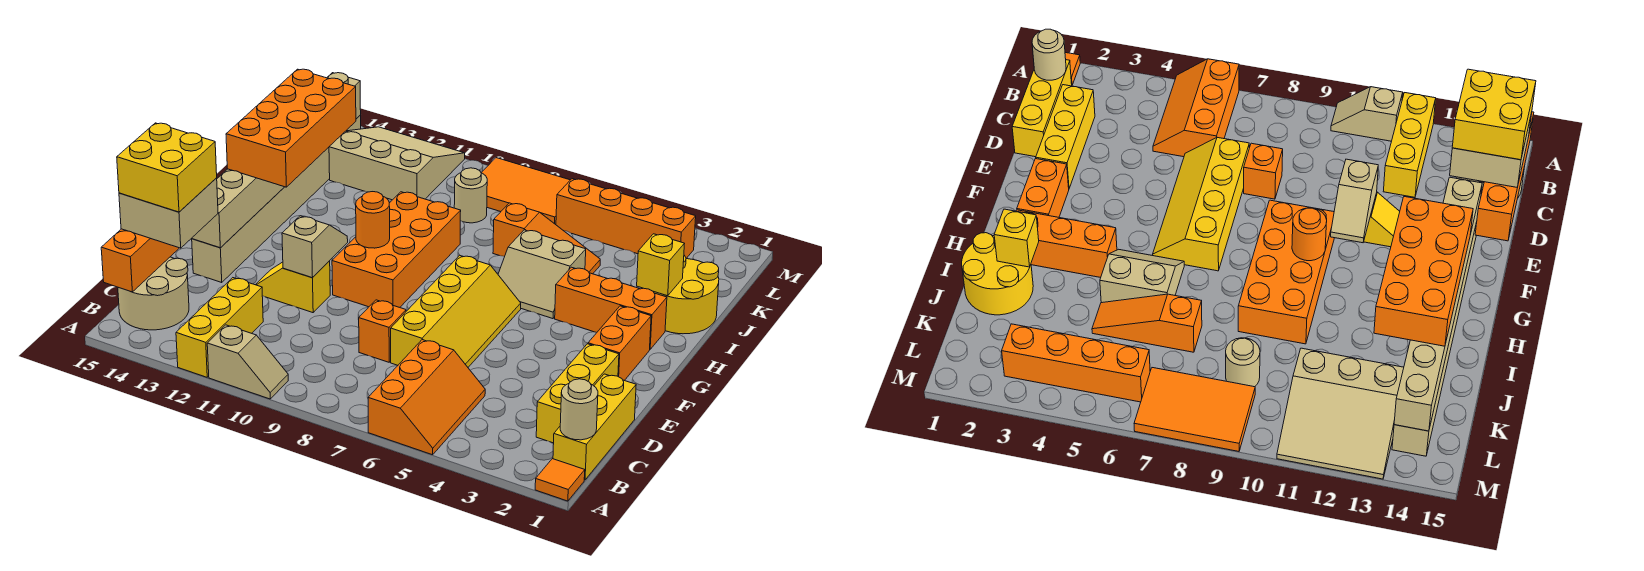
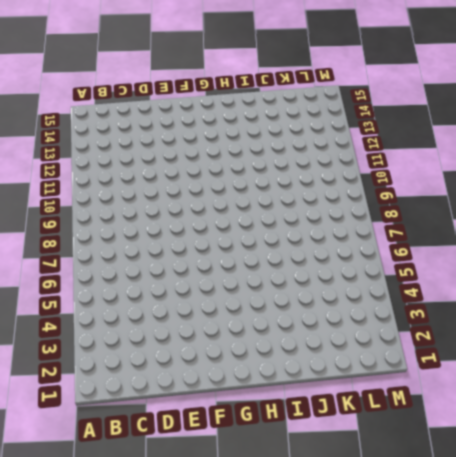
none -> orange tile A1 level 1
none -> orange slope A5:C6 level 1 top 6
none -> tan slope A10:A11 level 1 top 11
none -> yellow brick A12:C12 level 1

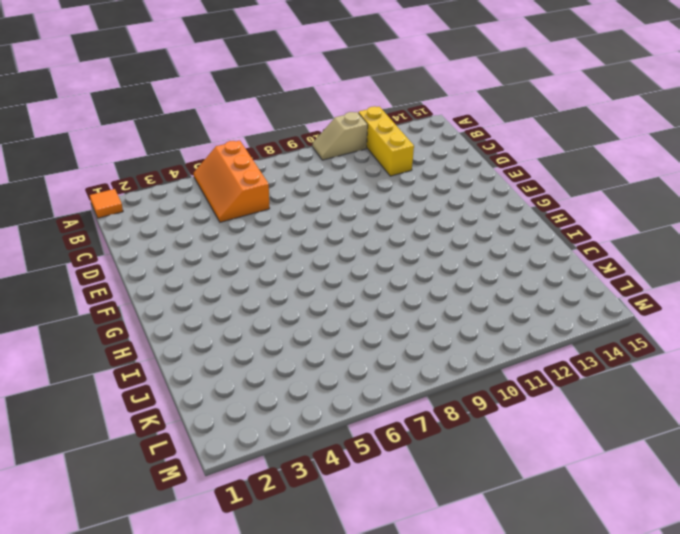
none -> yellow brick B1:D1 level 1
none -> tan round brick B14:C15 level 1
none -> yellow brick C2:E2 level 1
none -> yellow slope D6:G7 level 1 top 7

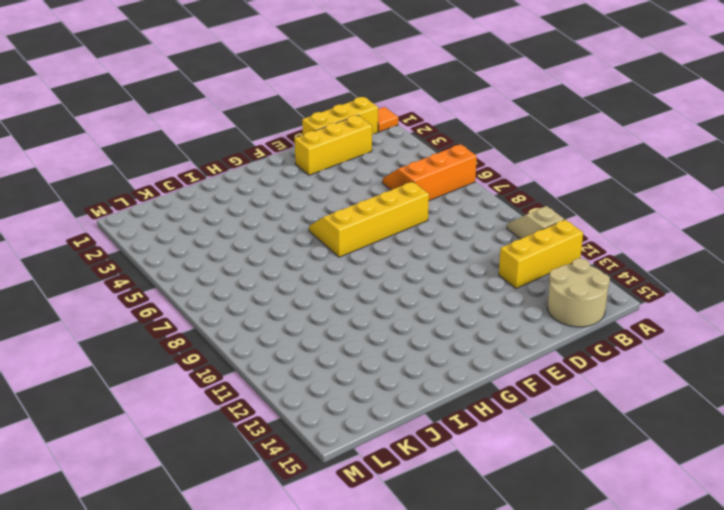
none -> orange brick D8 level 1
none -> yellow slope E11:E12 level 1 top 11
none -> tan brick E14:L14 level 1
none -> orange brick F2:G2 level 1

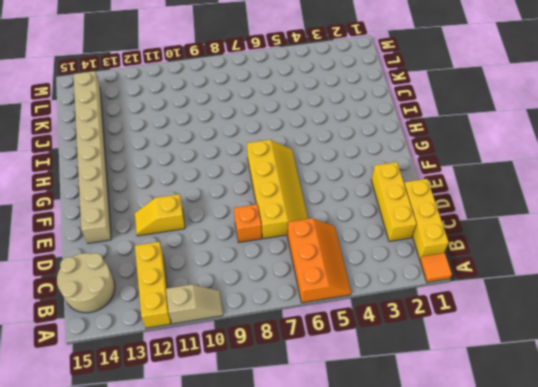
none -> orange brick F2:G2 level 1
none -> orange brick F9:I10 level 1
none -> orange brick H2:H4 level 1
none -> tan slope H5:I6 level 1 top I

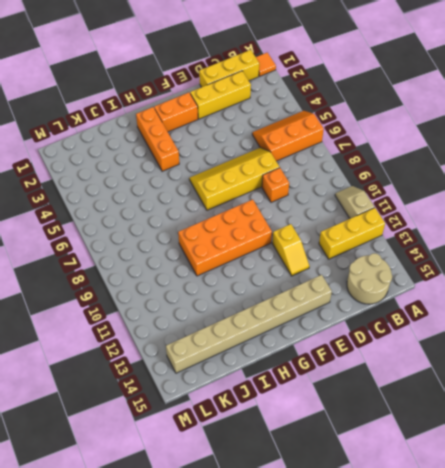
none -> tan slope H5:I6 level 1 top I
none -> yellow round brick I1:J2 level 1
none -> orange slope J5:J7 level 1 top 7
none -> tan round brick K9 level 1

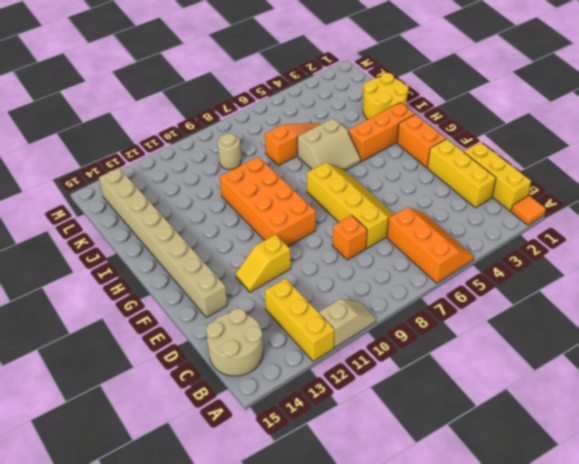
none -> tan slope K11:M13 level 1 top K
none -> orange brick L3:L6 level 1
none -> orange tile L7:M9 level 1
none -> tan round brick B1 level 2

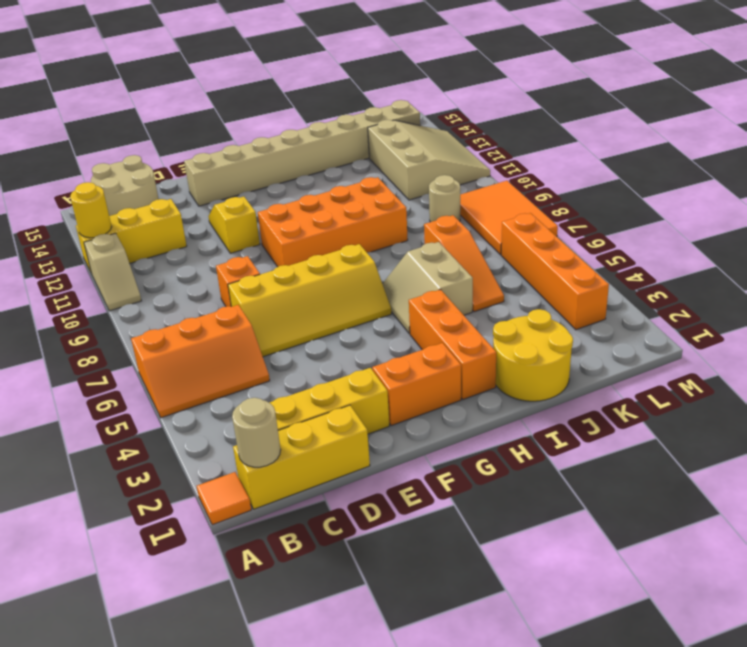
yellow round brick A12 level 2 -> none
none -> orange brick B15:E15 level 2
none -> tan slope E11:F11 level 2 top E
none -> tan brick E14:L14 level 2
none -> orange round brick G10 level 2

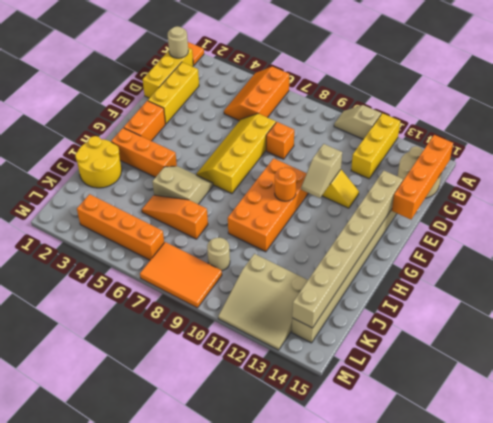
none -> yellow brick I2 level 2
none -> tan brick C14:D15 level 3
none -> orange brick G13:J14 level 3
none -> yellow brick C14:D15 level 4

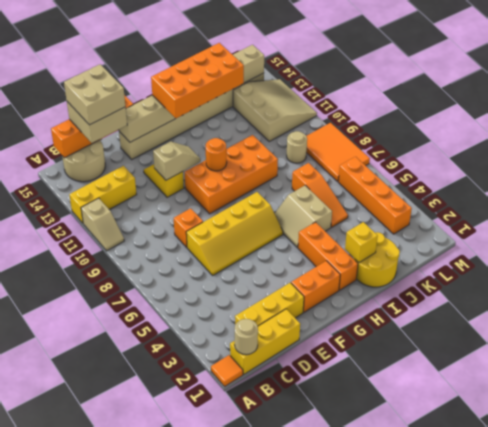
tan brick C14:D15 level 4 -> yellow brick C14:D15 level 4
none -> orange slope A5:C6 level 1 top 6

